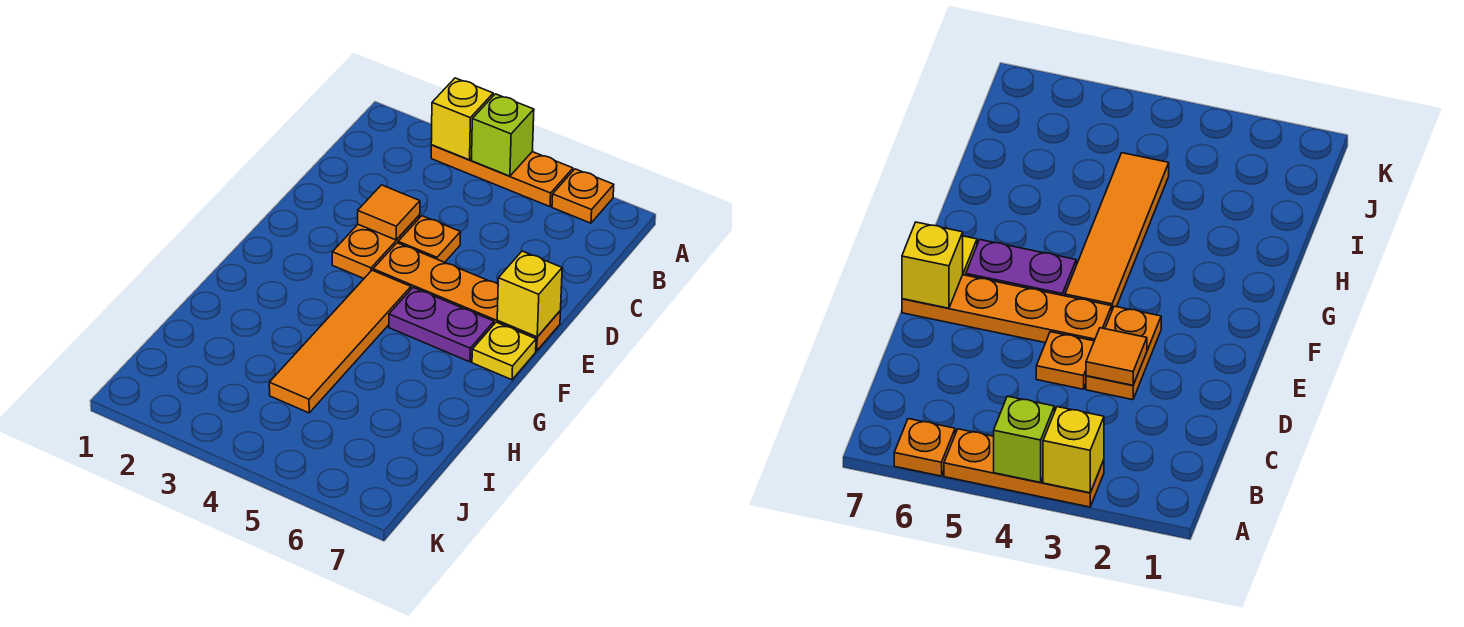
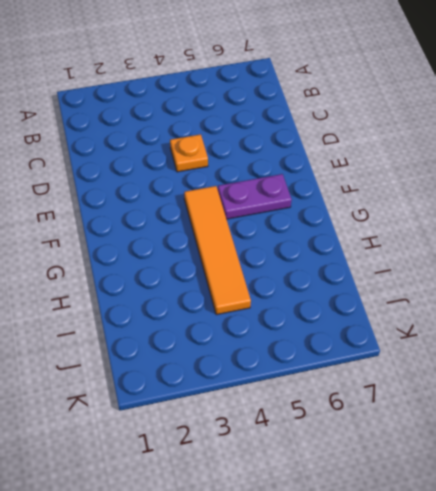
none -> orange plate A3:A5 level 1
none -> orange plate A6 level 1
none -> orange plate D3:E3 level 1

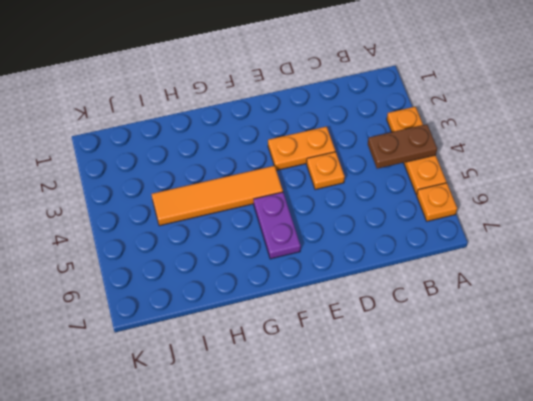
brown plate A4:B4 level 2 -> lime brick A4 level 2
none -> orange plate E4:E7 level 1
none -> yellow plate F7 level 1
none -> yellow brick A3 level 2

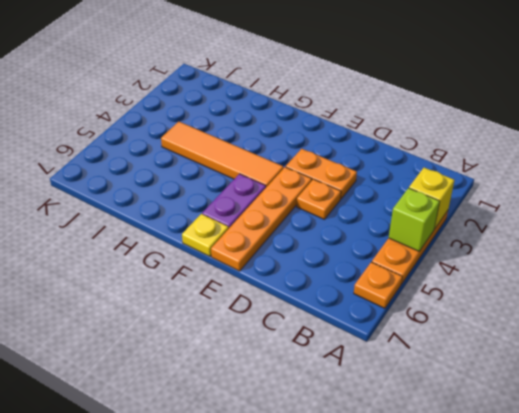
none -> orange tile D3 level 2
none -> yellow brick E7 level 2

